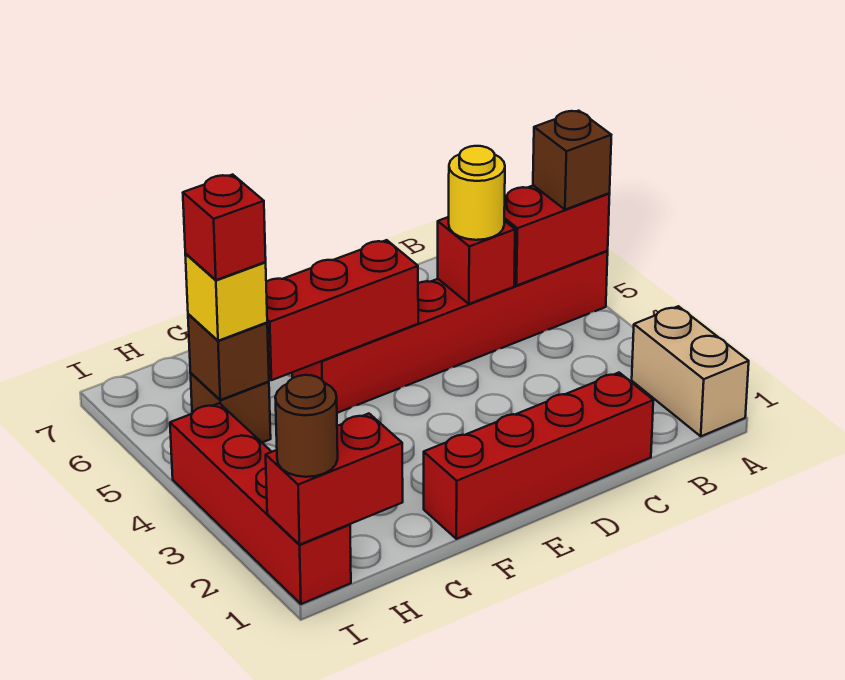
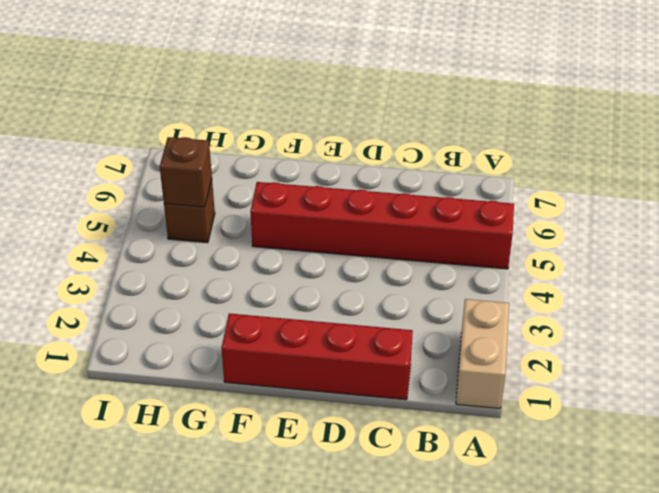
none -> red brick I1:I4 level 1
none -> red brick A5:B5 level 2
none -> red brick C5 level 2

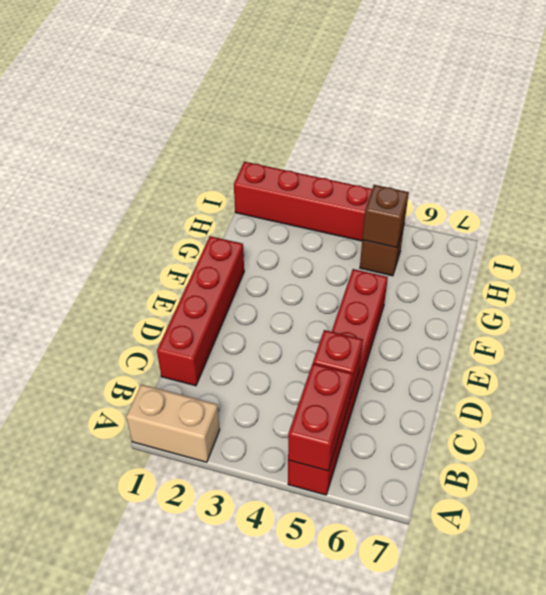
none -> red brick E5:G5 level 2
none -> red brick H1:I1 level 2
none -> brown brick A5 level 3

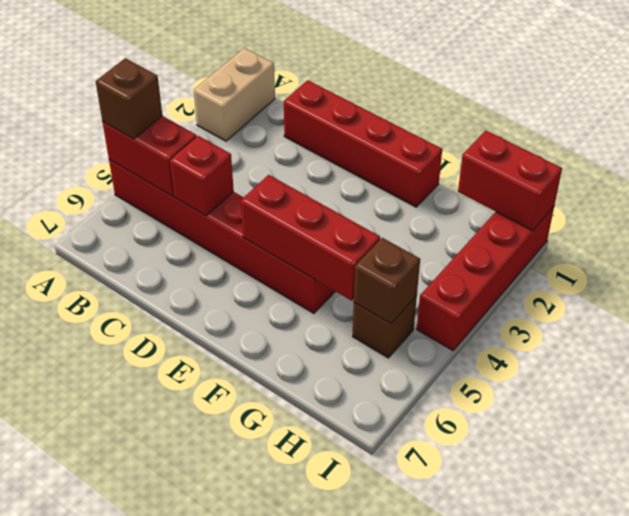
none -> yellow round brick C5 level 3
none -> yellow brick H5 level 3
none -> brown round brick I1 level 3

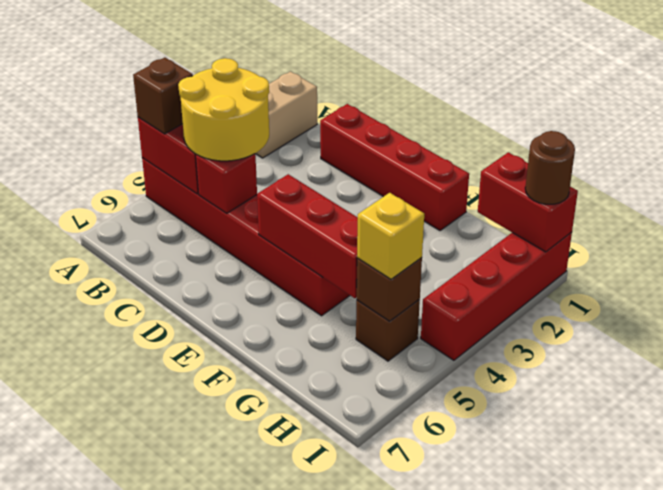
yellow round brick B4:C5 level 3 -> yellow round brick C5 level 3
none -> red brick H5 level 4

